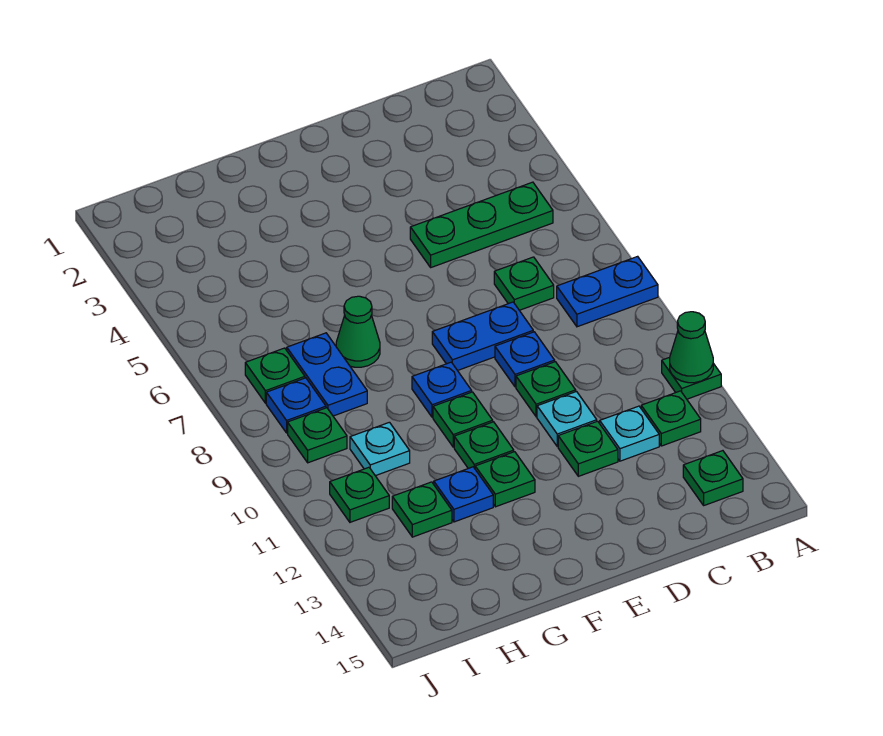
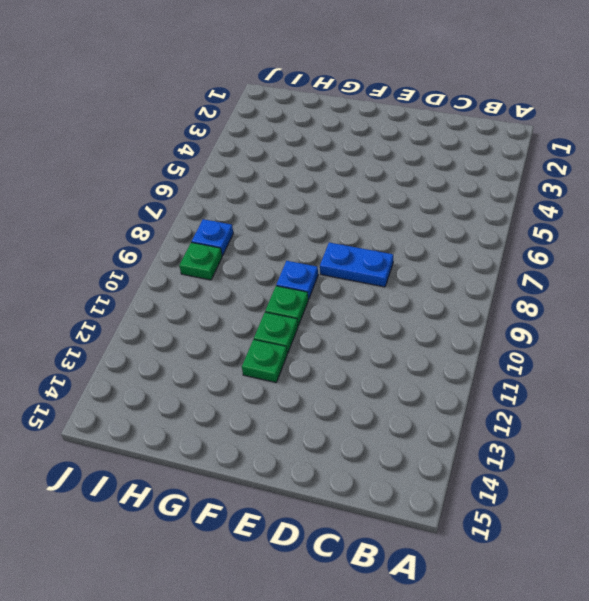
none -> blue plate A8:B8 level 1
none -> green plate A11 level 1
none -> green plate B5:D5 level 1

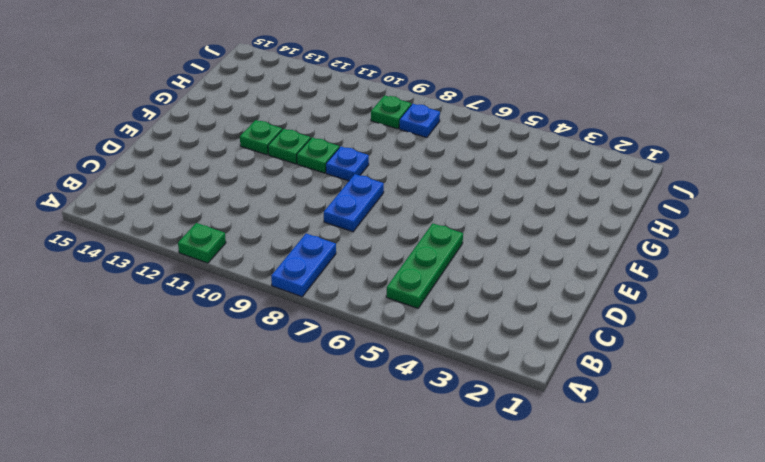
none -> green plate B12 level 1
none -> green plate B14 level 1
none -> green plate C7 level 1

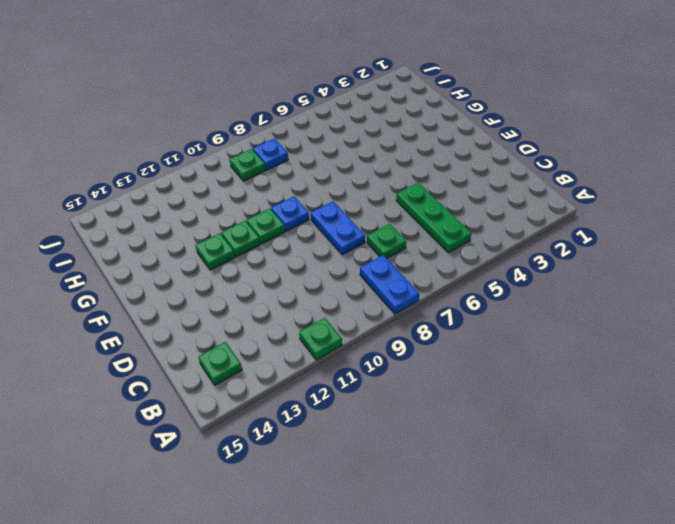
none -> green plate B12 level 1
none -> cyan plate C12 level 1
none -> blue plate D9 level 1

